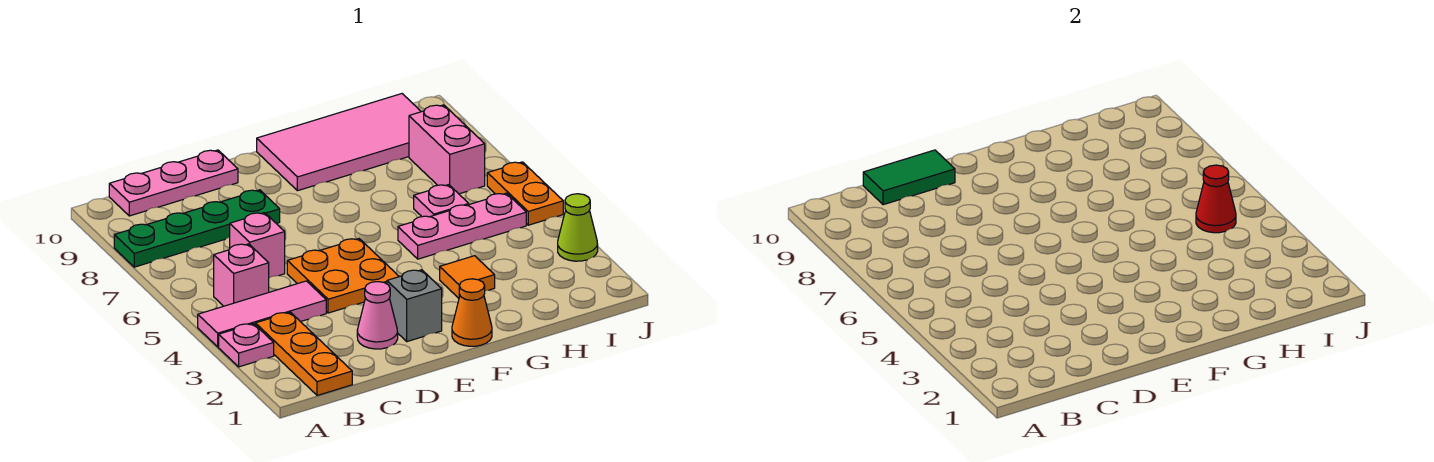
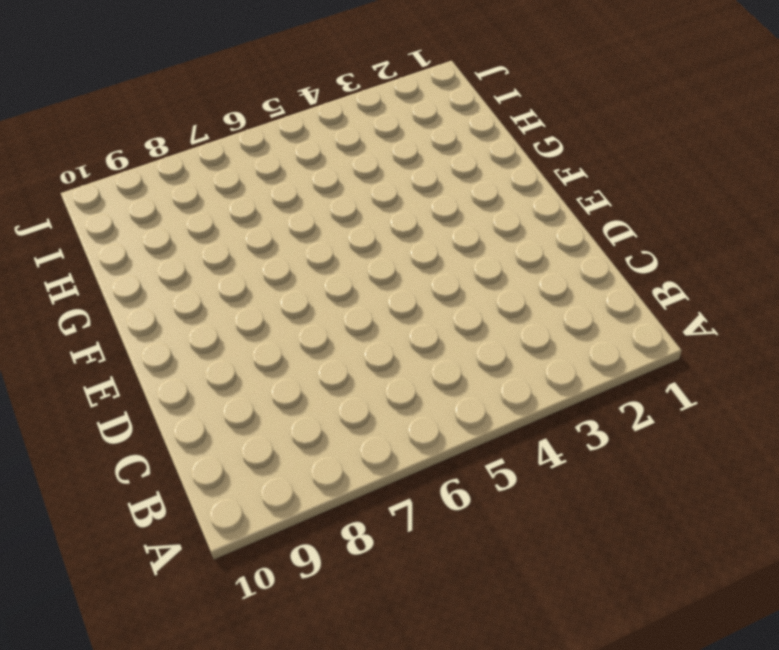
none -> pink plate A3 level 1
none -> pink tile A4:C4 level 1
none -> green plate A8:D8 level 1

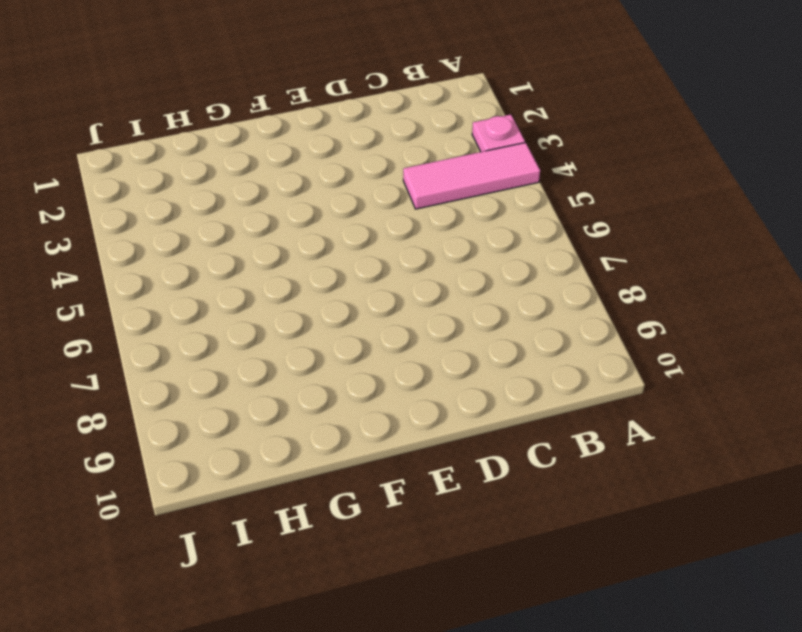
none -> green plate A8:D8 level 1
none -> orange plate B1:B3 level 1
none -> pink brick B5 level 1

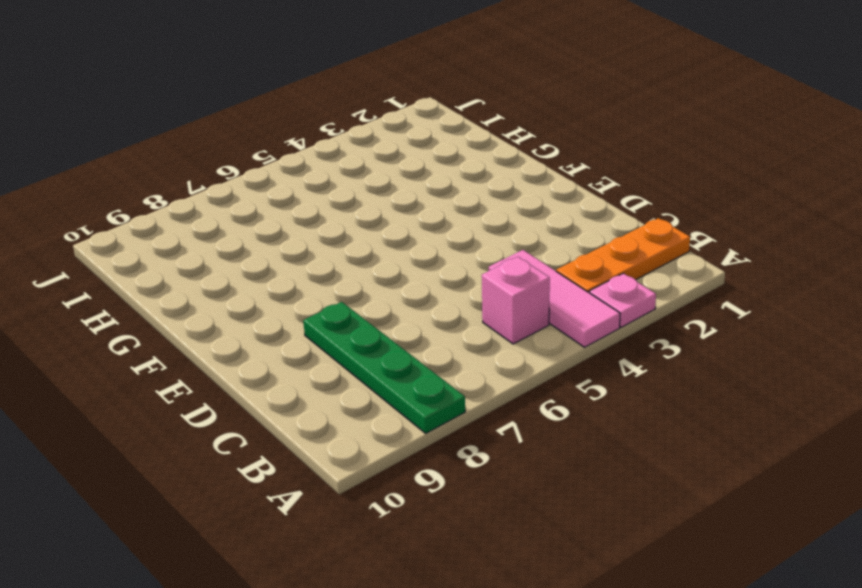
none -> pink plate B10:D10 level 1
none -> pink brick C6 level 1
none -> pink cone D2 level 1

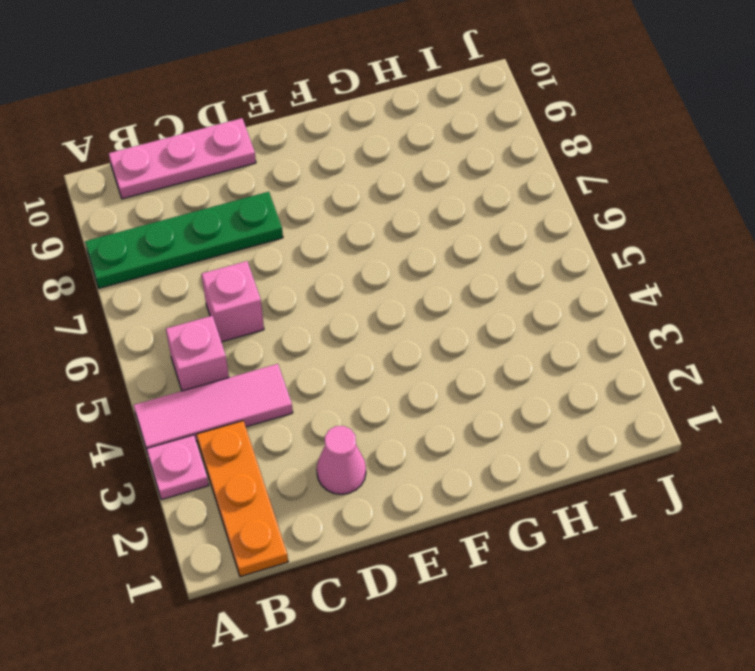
none -> orange plate D4:E5 level 1
none -> grey brick E2 level 1
none -> orange cone F1 level 1

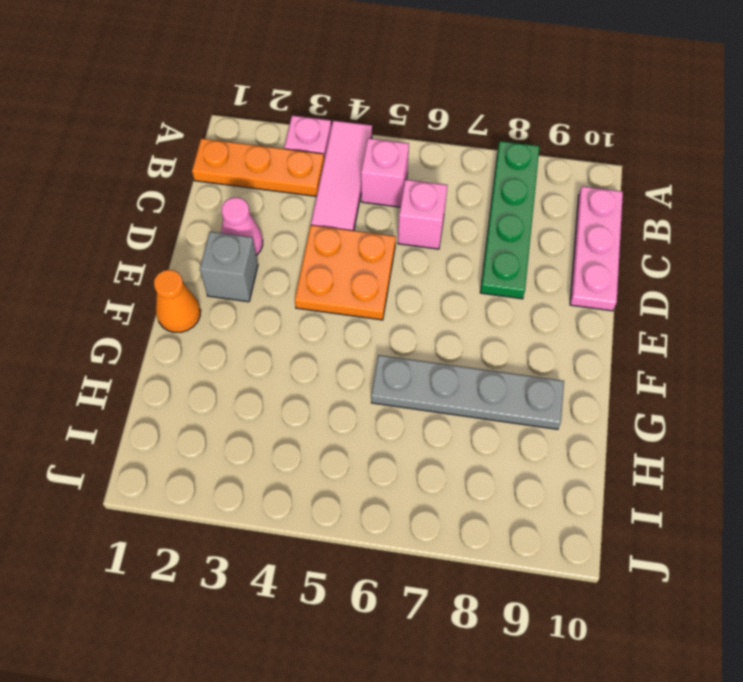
grey plate G6:G9 level 1 -> pink tile F9:I10 level 1
none -> orange tile G3 level 1
none -> pink plate G5:I5 level 1
none -> pink plate H6 level 1

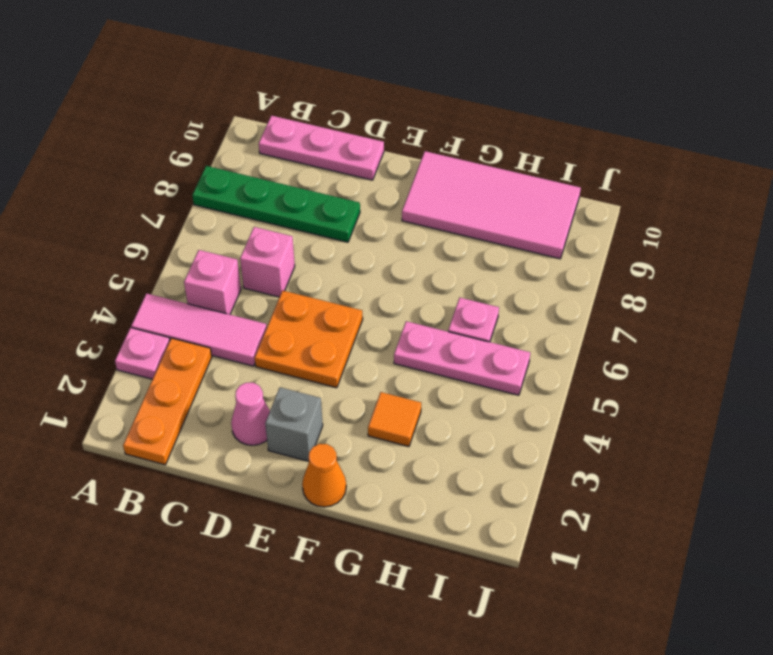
none -> pink brick I7:I8 level 1
none -> lime cone J3 level 1
none -> orange plate J5:J6 level 1

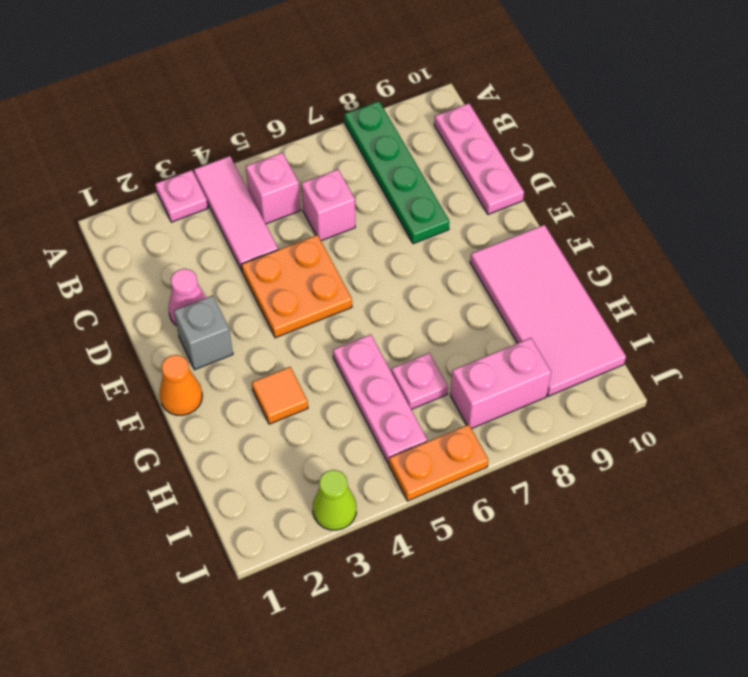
none -> orange plate B1:B3 level 1
none -> green tile C10:D10 level 2
none -> red cone I5 level 2

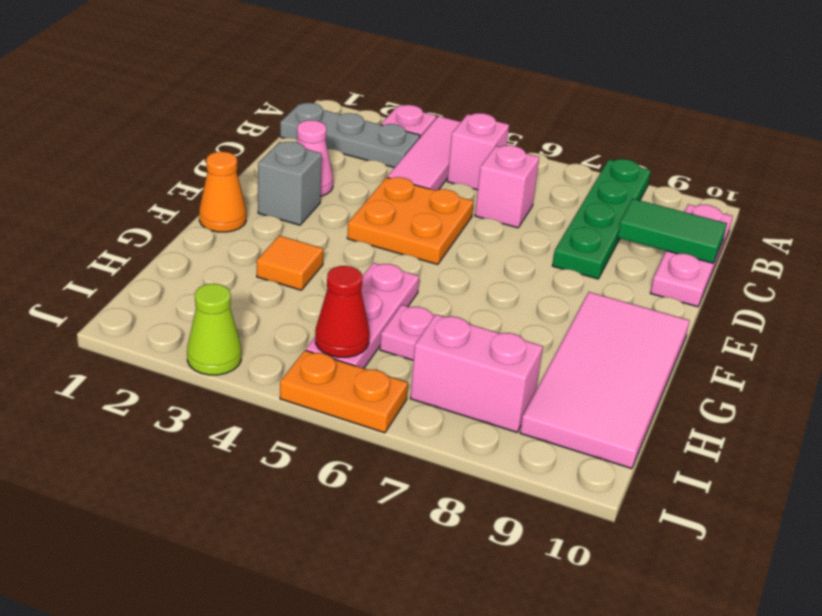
grey plate B1:B3 level 1 -> orange plate B1:B3 level 1
green tile C9:C10 level 2 -> green tile C10:D10 level 2

